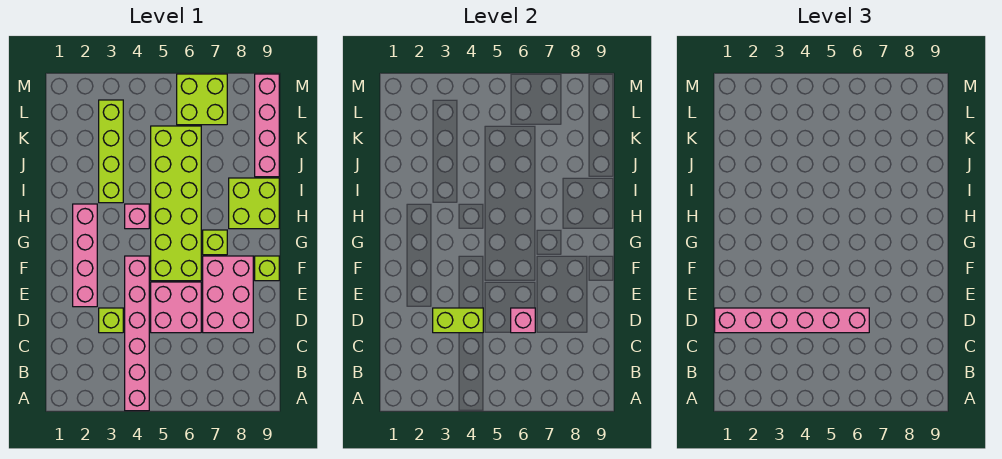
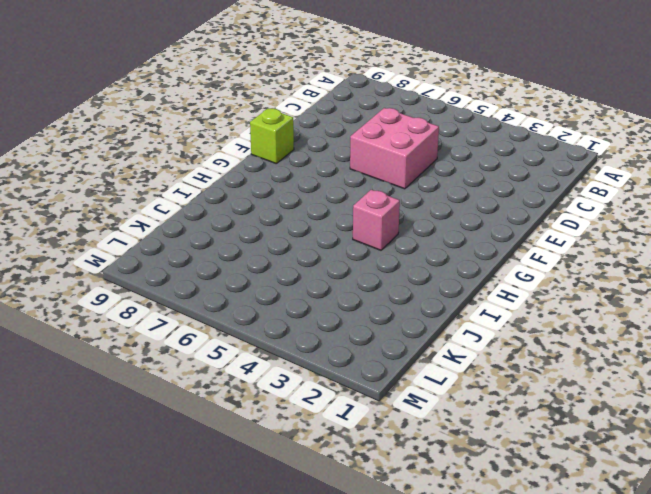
none -> pink brick A4:F4 level 1
none -> lime brick D3 level 1
none -> pink brick D7:F8 level 1

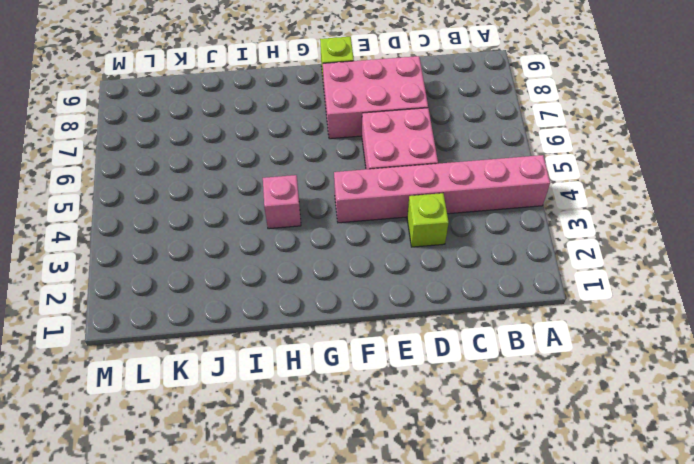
none -> pink brick E2:H2 level 1
none -> lime brick F5:K6 level 1
none -> lime brick G7 level 1

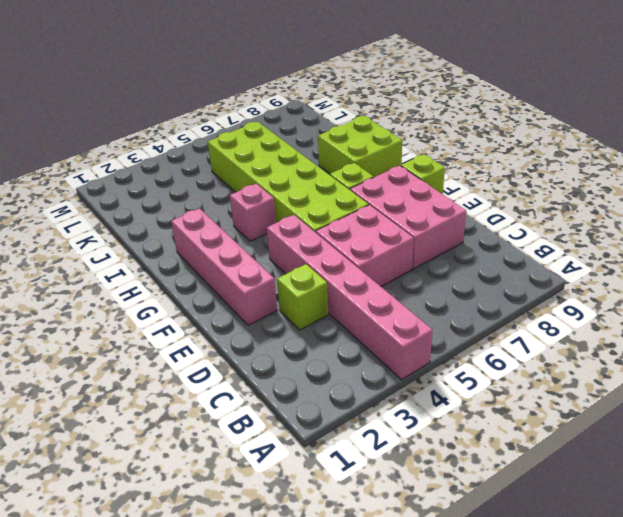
none -> lime brick I3:L3 level 1
none -> pink brick J9:M9 level 1
none -> lime brick L6:M7 level 1

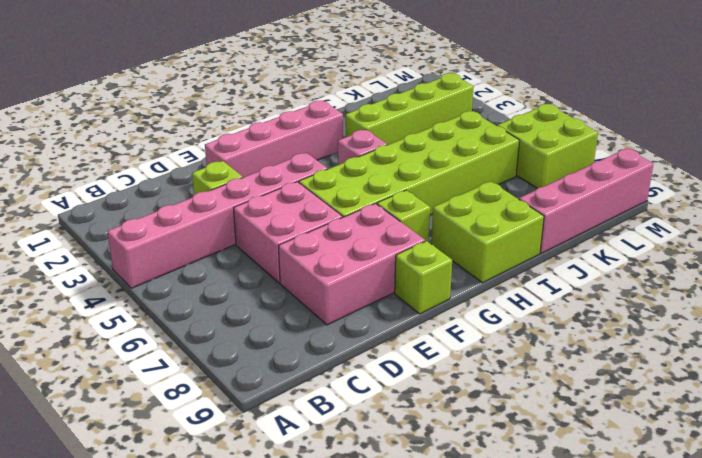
none -> lime brick D3:D4 level 2
none -> pink brick D6 level 2
none -> pink brick D1:D6 level 3

